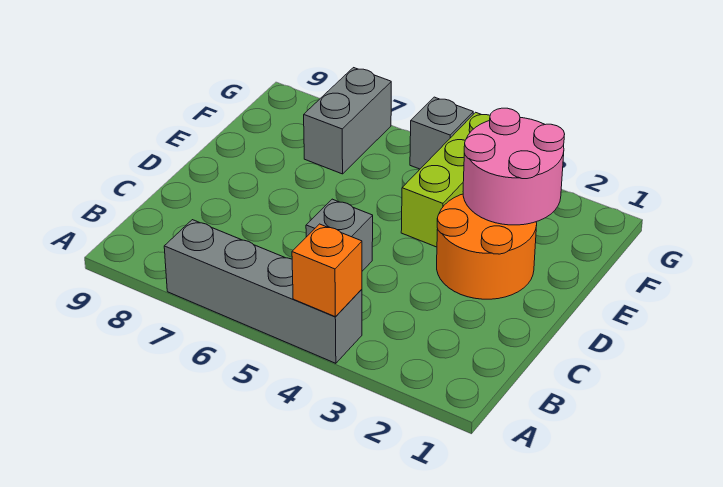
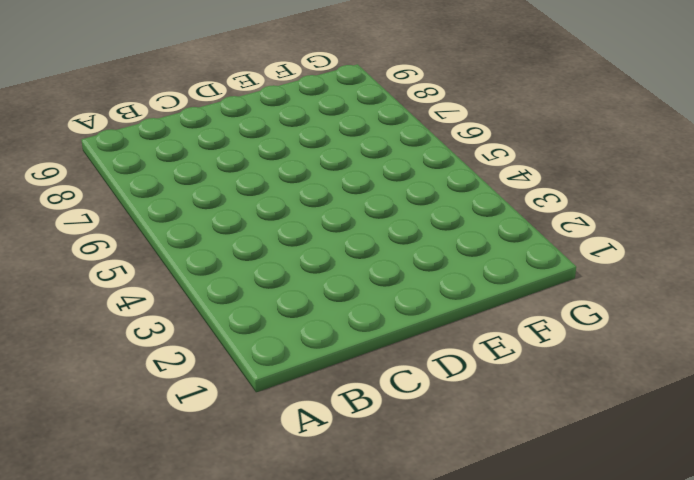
none -> grey brick A4:A7 level 1
none -> grey brick C5 level 1

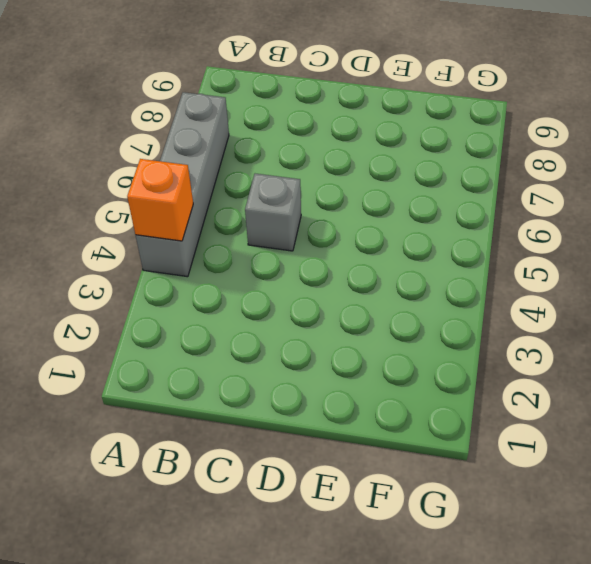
none -> orange round brick D2:E3 level 1
none -> lime brick E4:G4 level 1

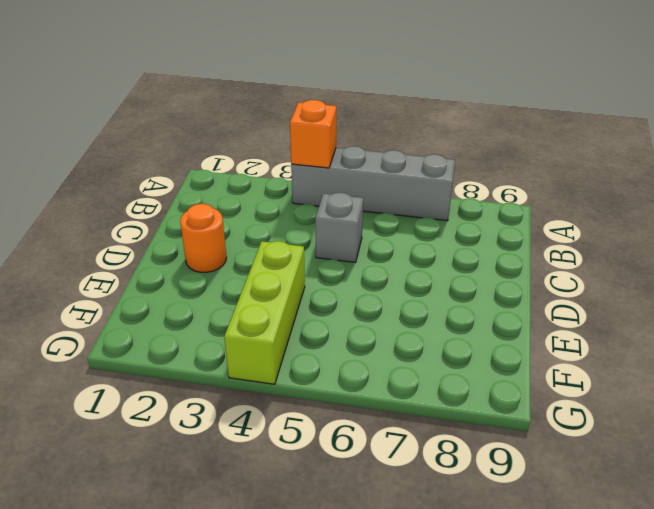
orange round brick D2 level 1 -> orange round brick D2:E3 level 1
none -> grey brick F7:G7 level 1
none -> grey brick G5 level 1

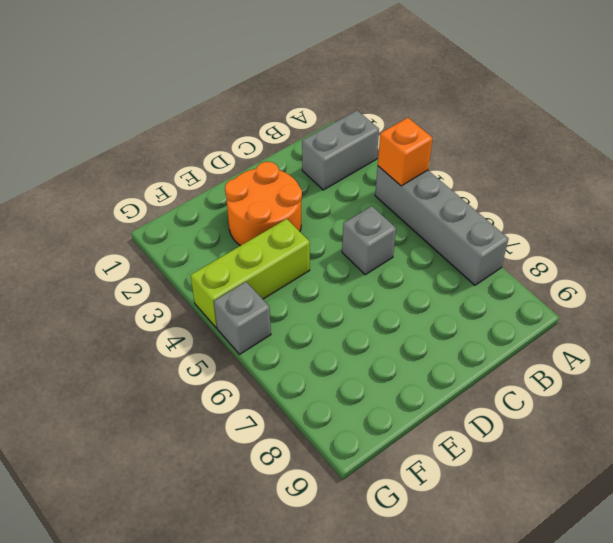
grey brick A2:B2 level 1 -> grey brick F7:G7 level 1
none -> pink round brick E2:F3 level 2

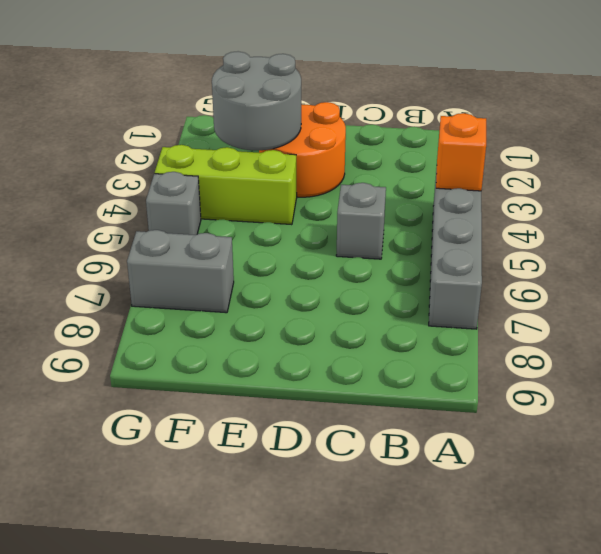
grey round brick E2:F3 level 2 -> pink round brick E2:F3 level 2

